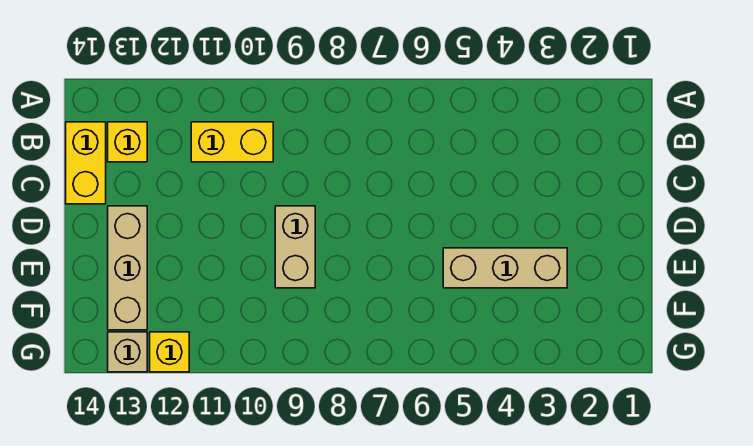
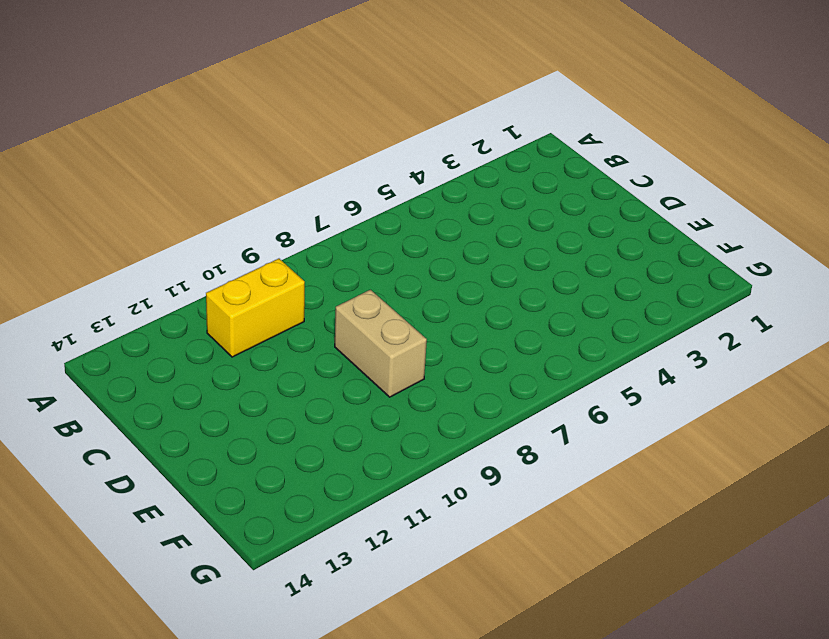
none -> yellow brick B13 level 1
none -> yellow brick B14:C14 level 1

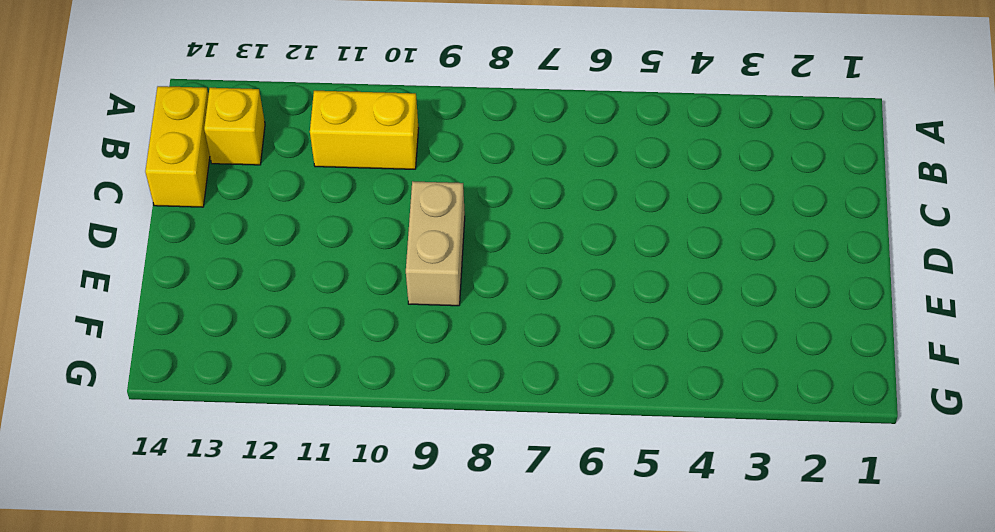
none -> tan brick D13:F13 level 1
none -> tan brick E3:E5 level 1

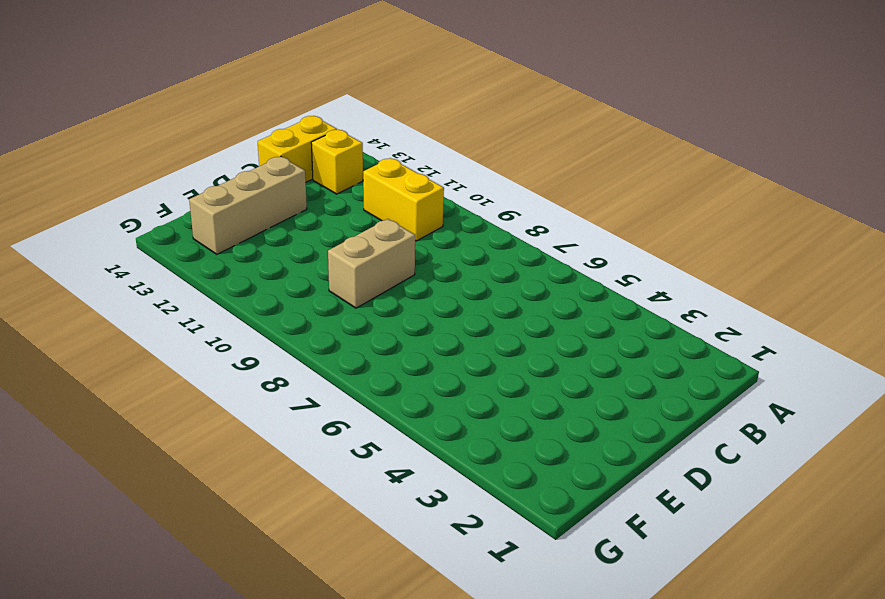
none -> tan brick E3:E5 level 1
none -> yellow brick G12 level 1

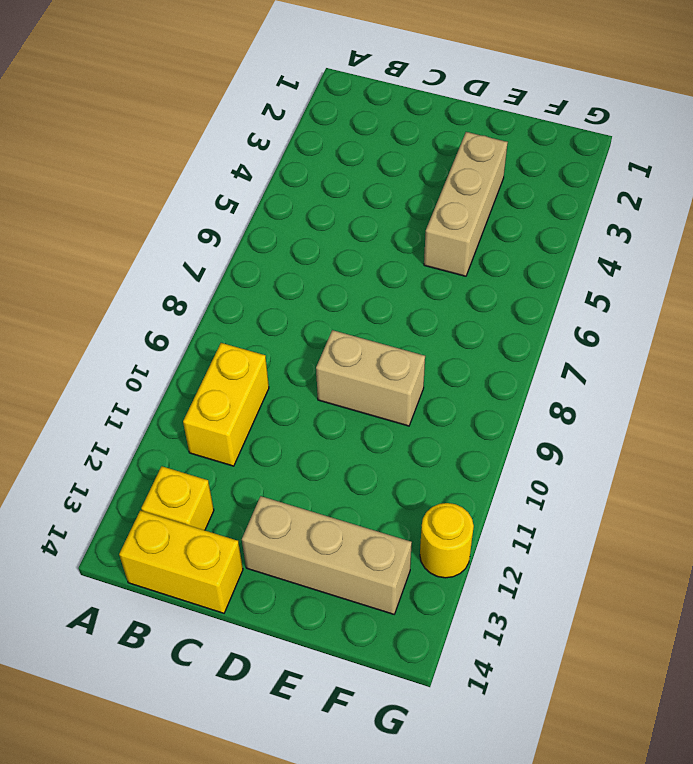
yellow round brick G12 level 1 -> yellow brick G12 level 1
none -> tan brick G13 level 1

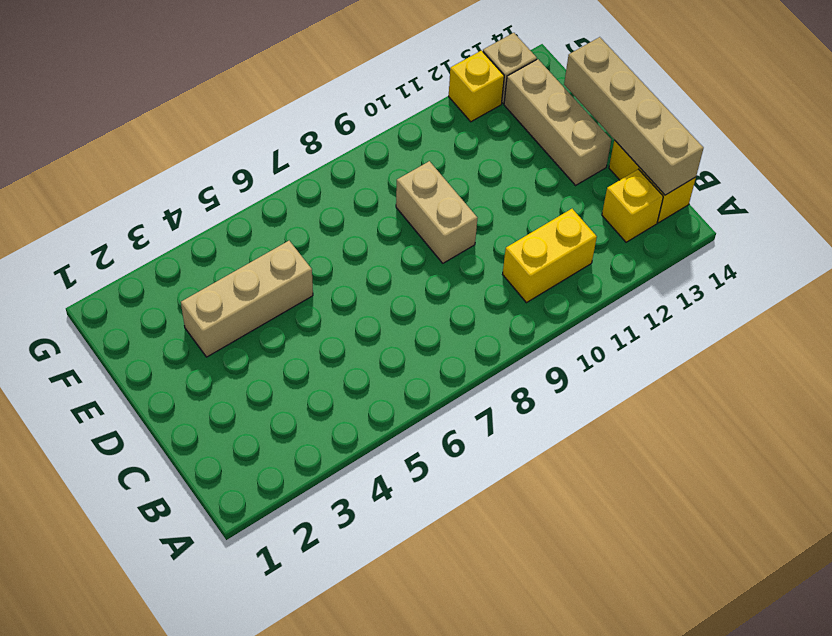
tan brick B14:E14 level 2 -> none

